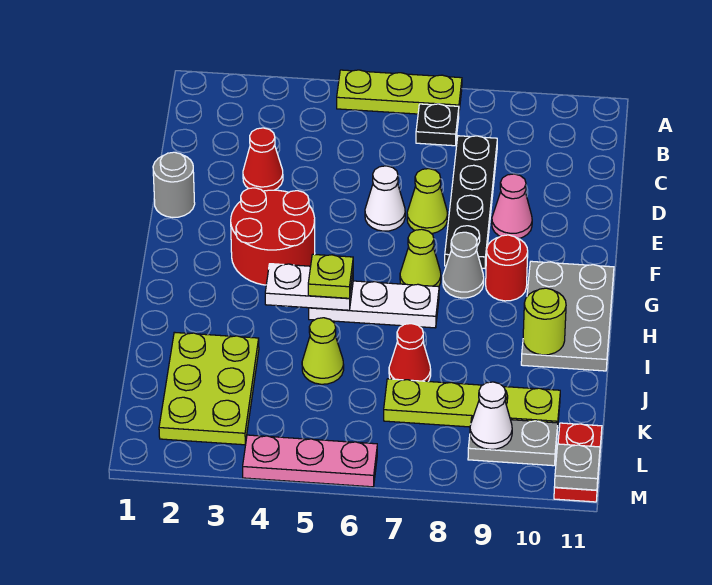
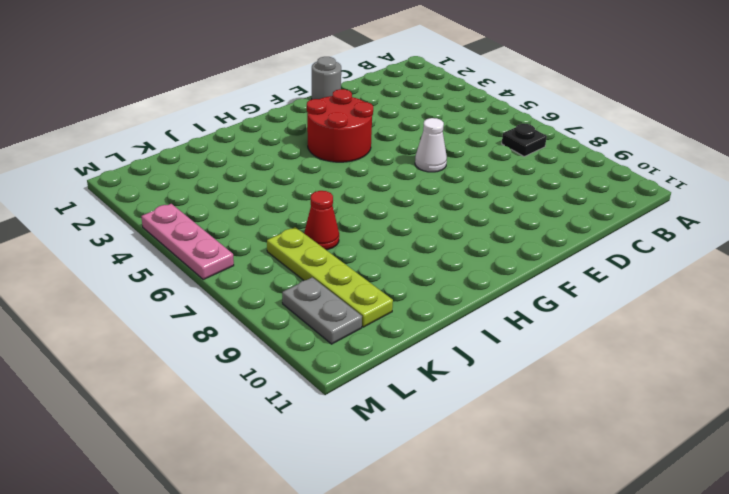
none -> lime plate A5:A7 level 1
none -> black plate C8:F8 level 1
none -> red cone D3 level 1

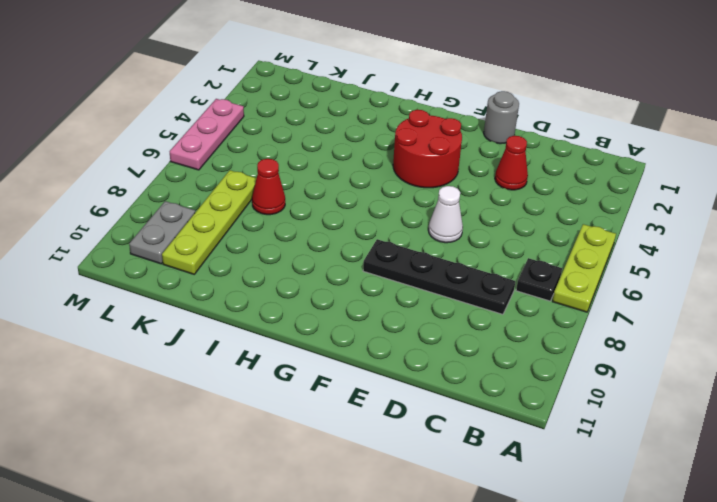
none -> lime cone E7 level 1
none -> pink cone E9 level 1
none -> lime cone G7 level 1

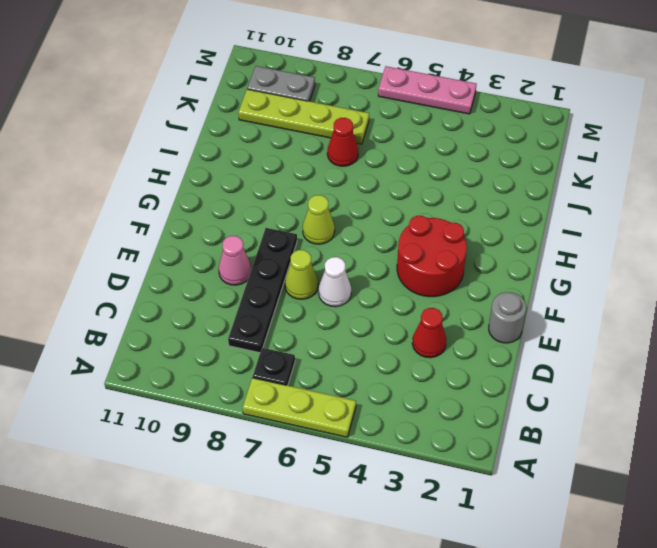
none -> grey cone G8 level 1
none -> red round brick G9 level 1
none -> grey plate G10:I11 level 1

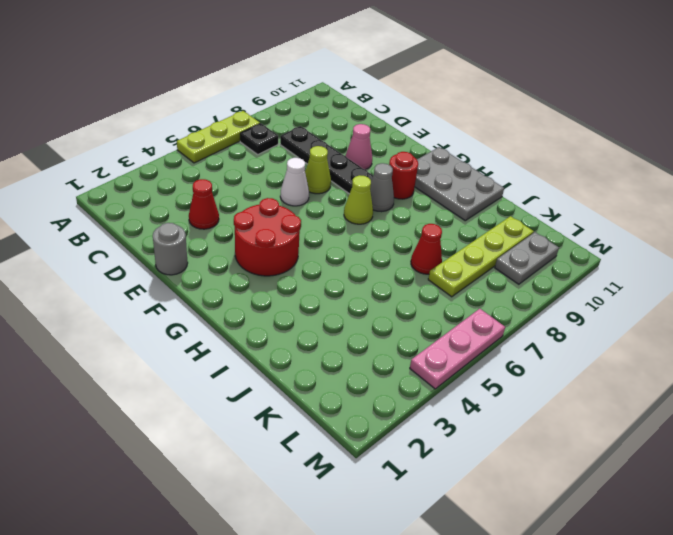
none -> white plate H5:H7 level 1
none -> lime plate J2:L3 level 1
none -> lime cone J5 level 1

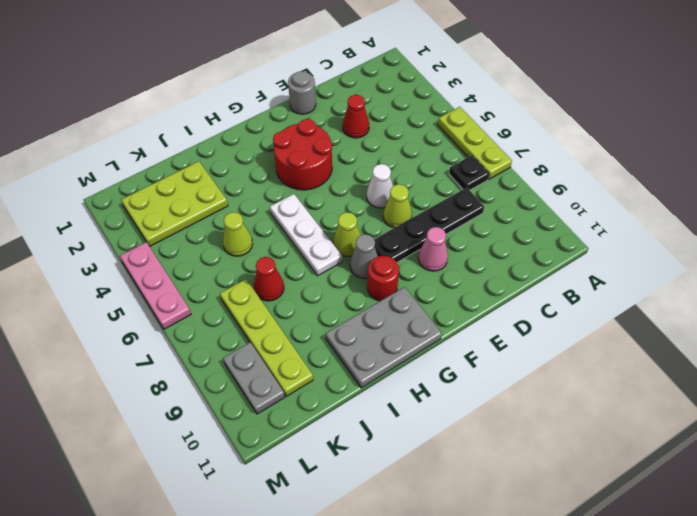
none -> red plate L11:M11 level 1
none -> white plate H4:H5 level 2
none -> lime round brick I10 level 2

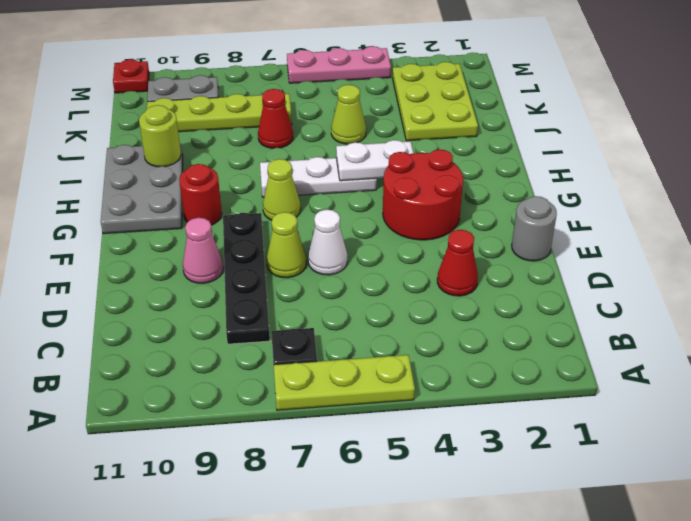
red plate M11 level 1 -> red plate L11:M11 level 1
none -> grey cone G8 level 1
none -> white cone L9 level 2
none -> grey plate M11 level 2

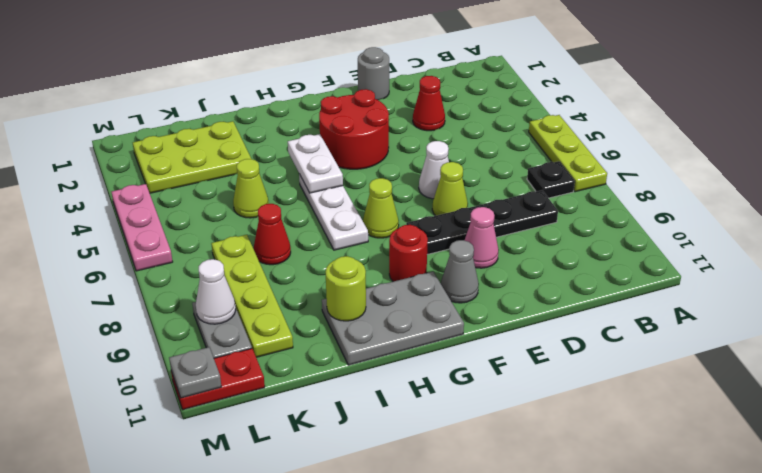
grey cone F10 level 1 -> grey cone G8 level 1
none -> lime plate H5 level 3

